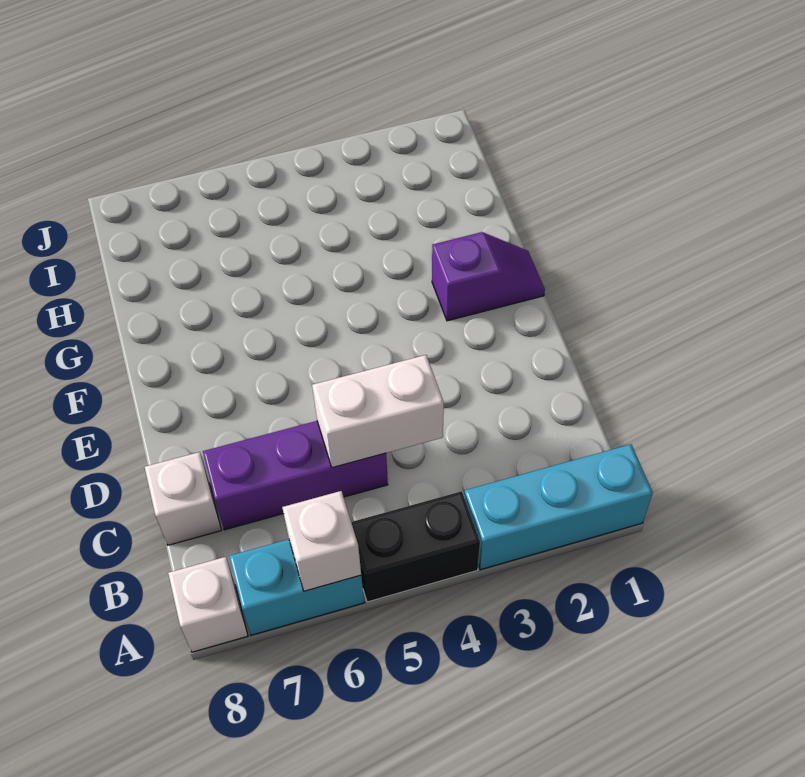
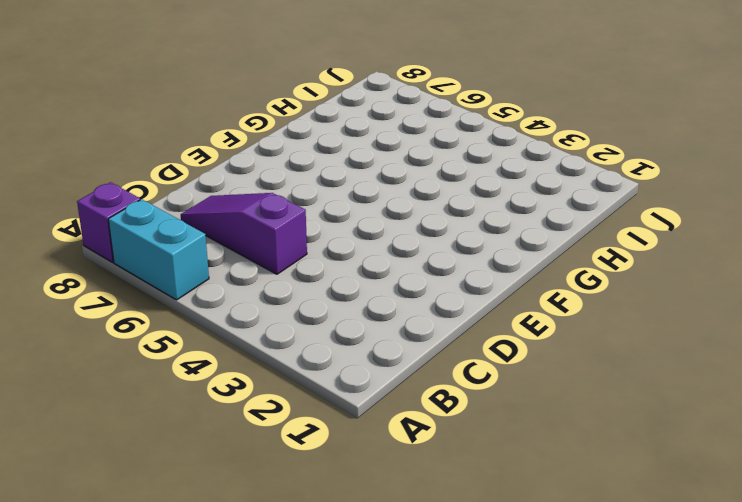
purple brick A8 level 1 -> white brick A8 level 1
purple slope C5:C7 level 1 top 5 -> purple brick C5:C7 level 1
none -> cyan brick A1:A3 level 1
none -> black brick A4:A5 level 1

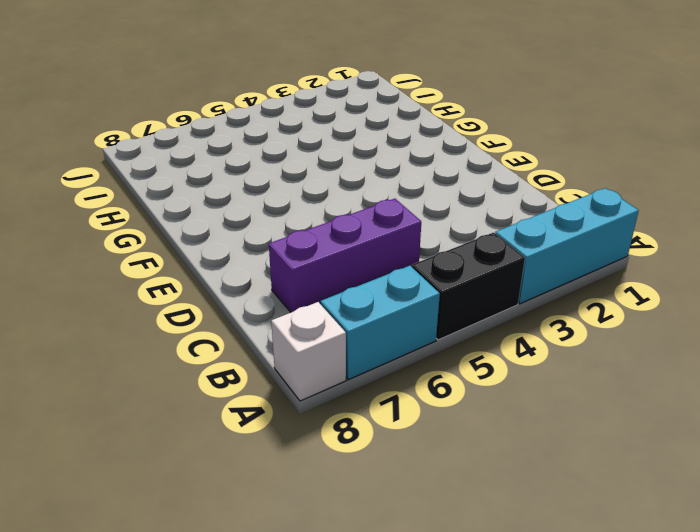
none -> white brick C8 level 1
none -> purple slope F1:F2 level 1 top 2

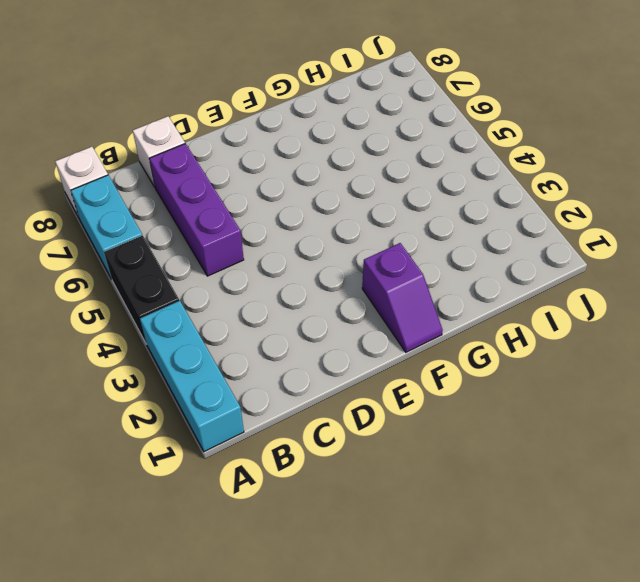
none -> white brick A6 level 2
none -> white brick C4:C5 level 2

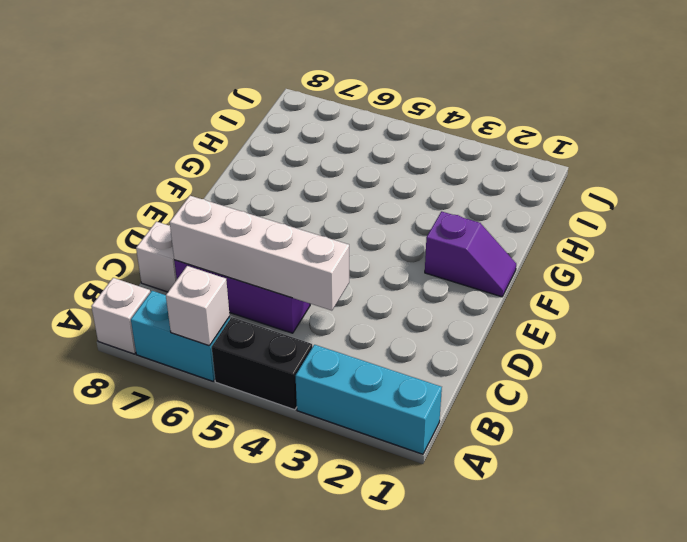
white brick C4:C7 level 2 -> white brick C4:C5 level 2

